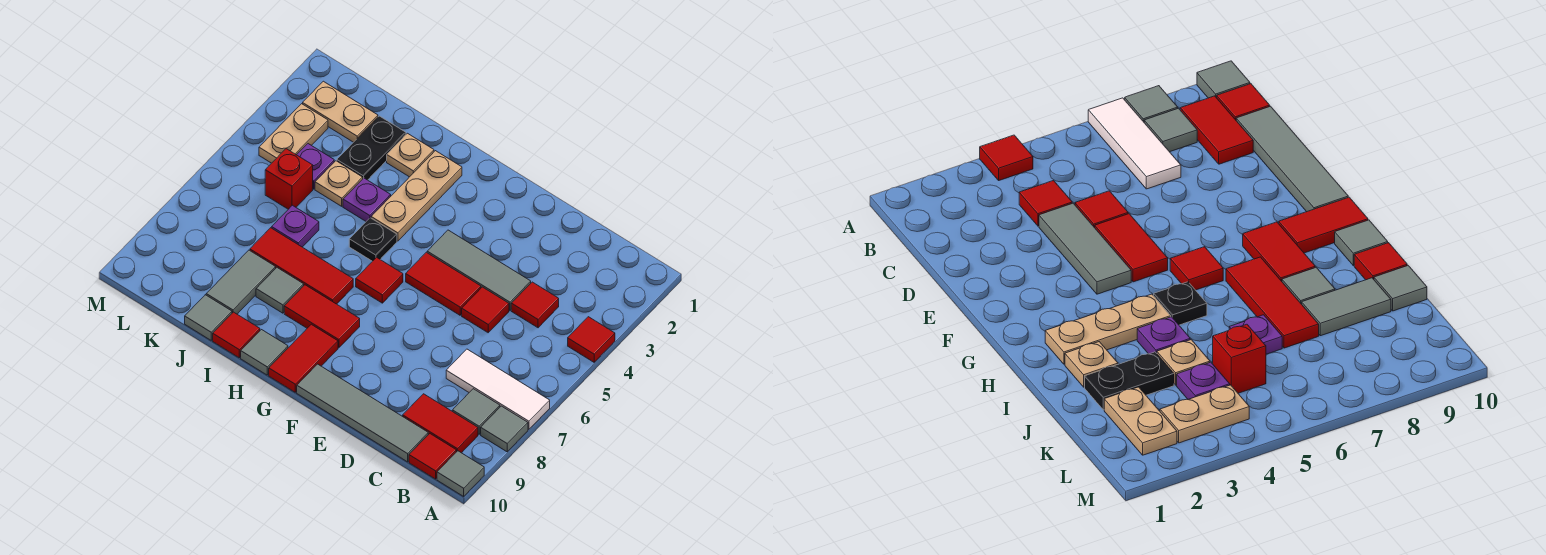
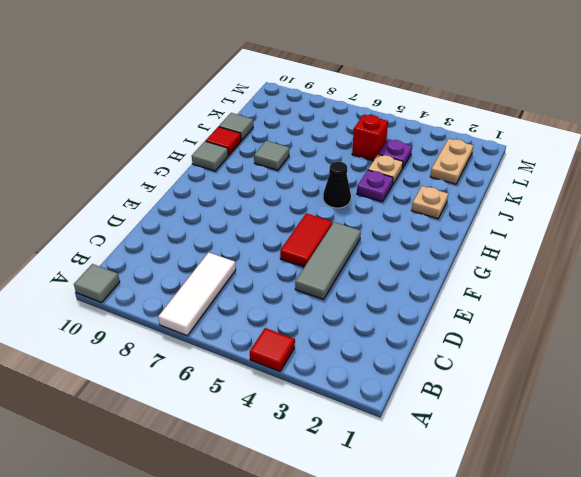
black cone H5 level 1 -> black plate H5 level 1
none -> grey tile A8 level 1
none -> grey tile B8 level 1
none -> red tile B9:C9 level 1
none -> red tile B10 level 1

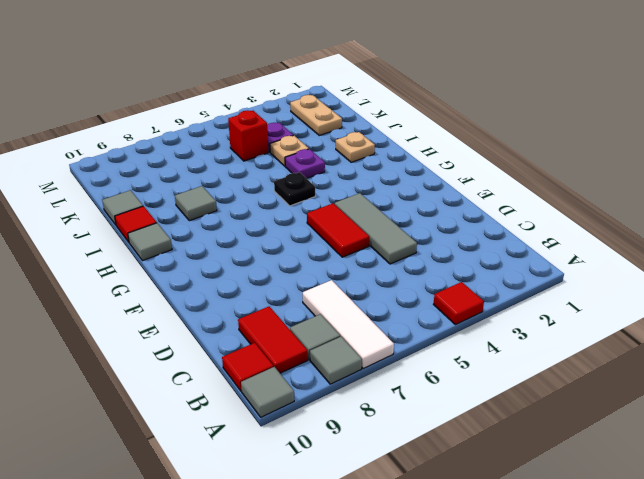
none -> red tile C4 level 1
none -> grey tile C10:F10 level 1
none -> red tile D5 level 1
none -> red tile G6 level 1

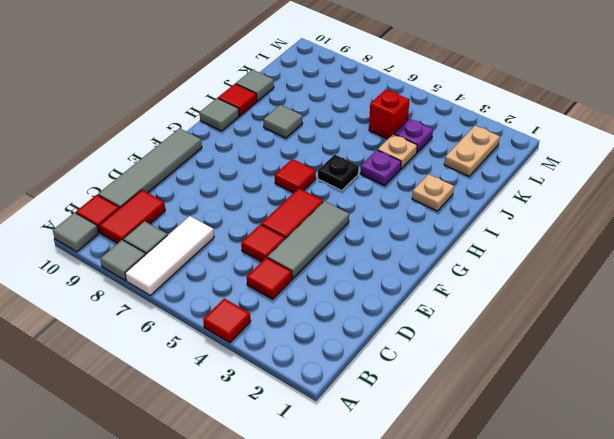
none -> red tile G8:H8 level 1
none -> red tile G9:G10 level 1
none -> tan plate H2:H4 level 1
none -> red tile H7:J7 level 1

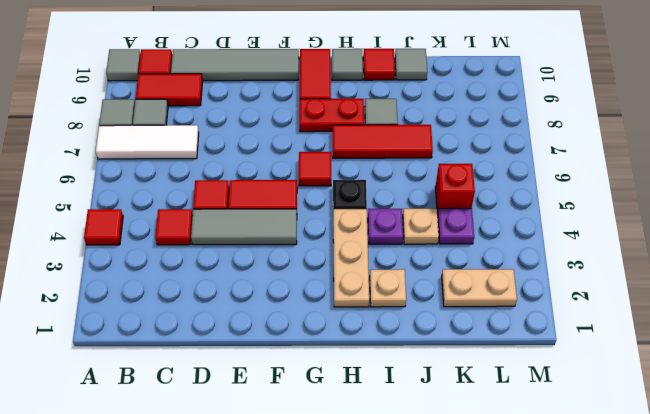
red plate G8:H8 level 1 -> red tile G8:H8 level 1
none -> black plate J2:J3 level 1
none -> purple plate J6 level 1
none -> grey tile J8:J9 level 1
none -> tan plate L3:L4 level 1

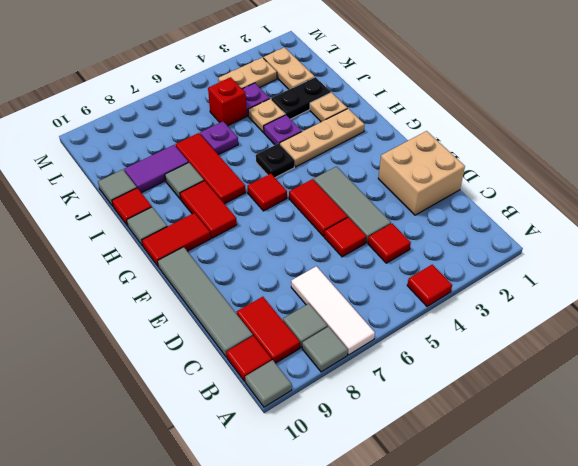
tan brick D1:E2 level 1 -> none
purple tile J8:J9 level 1 -> grey tile J8:J9 level 1

